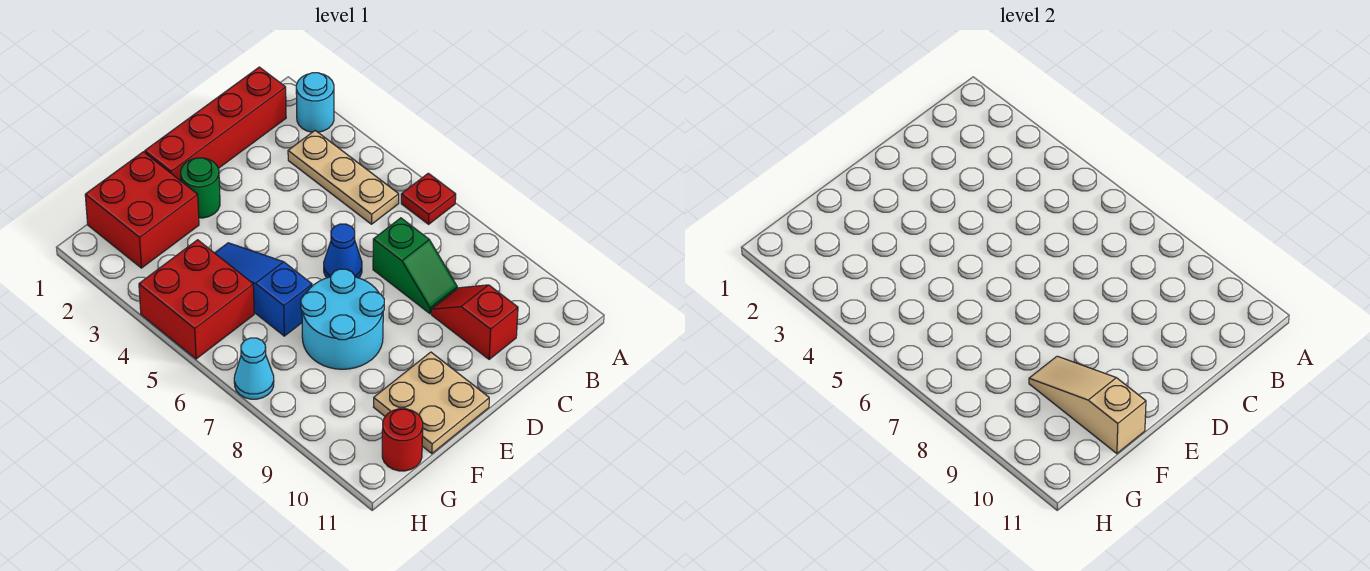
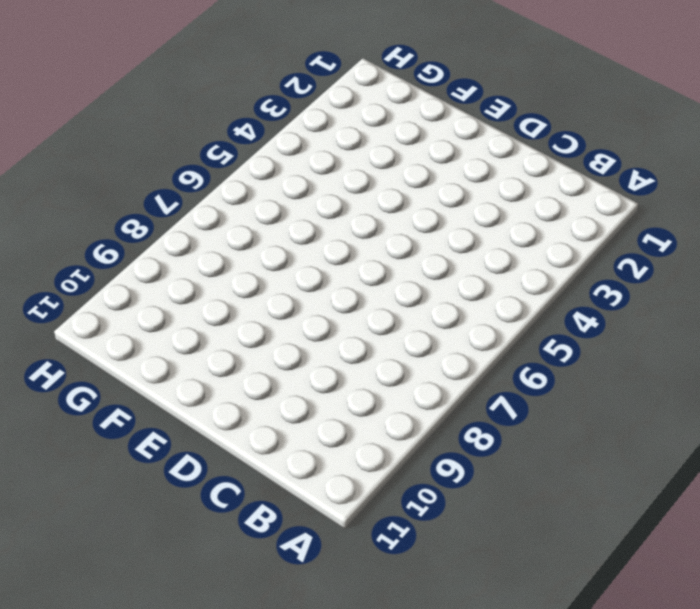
none -> cyan round brick A2 level 1
none -> red plate A6 level 1
none -> red brick B1:E1 level 1

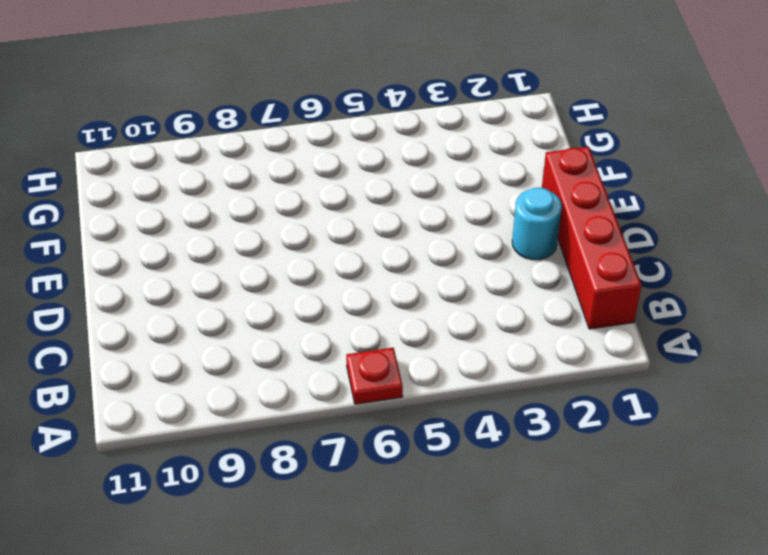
cyan round brick D2 level 1 -> cyan round brick A2 level 1
none -> tan plate B3:B5 level 1
none -> green slope C7:C8 level 1 top 7
none -> red slope C9:C10 level 1 top 10

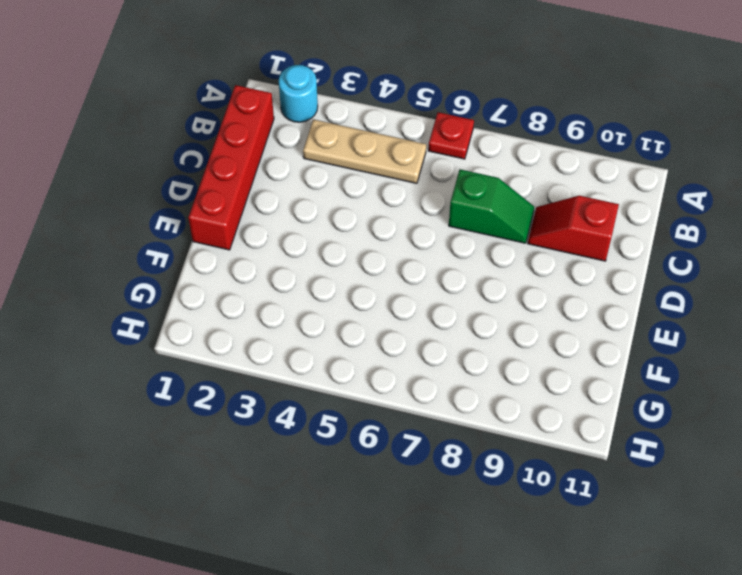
none -> blue cone D6 level 1
none -> green round brick E2 level 1
none -> cyan round brick E7:F8 level 1

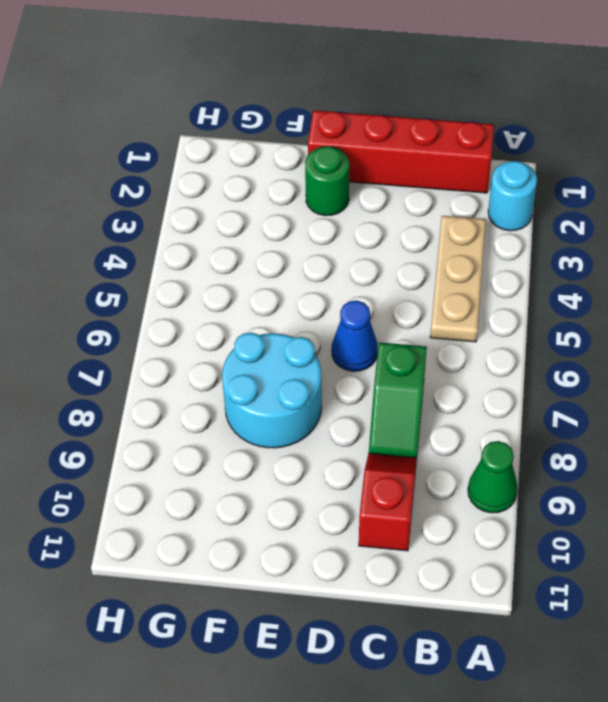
green cone A9 level 1 -> none
none -> red plate A6 level 1
none -> tan plate E10:F11 level 1
none -> red brick F1:G2 level 1

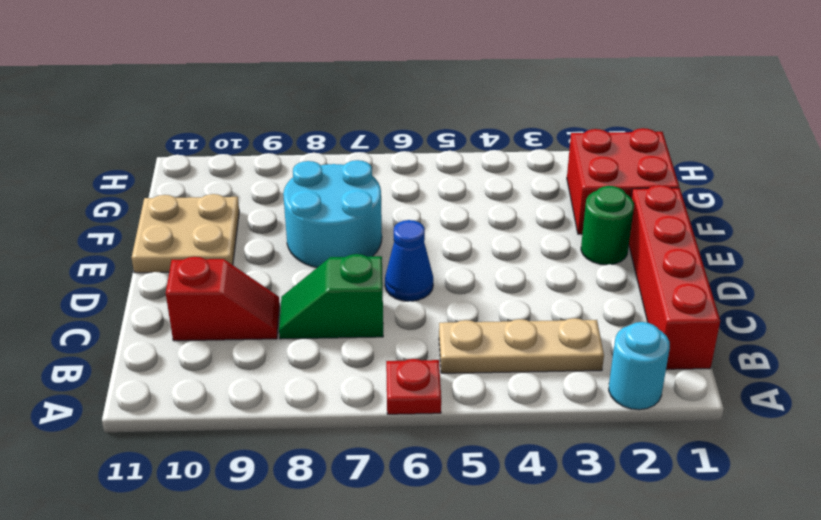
none -> blue slope F4:F6 level 1 top 6
none -> red brick G4:H5 level 1
none -> red round brick G11 level 1

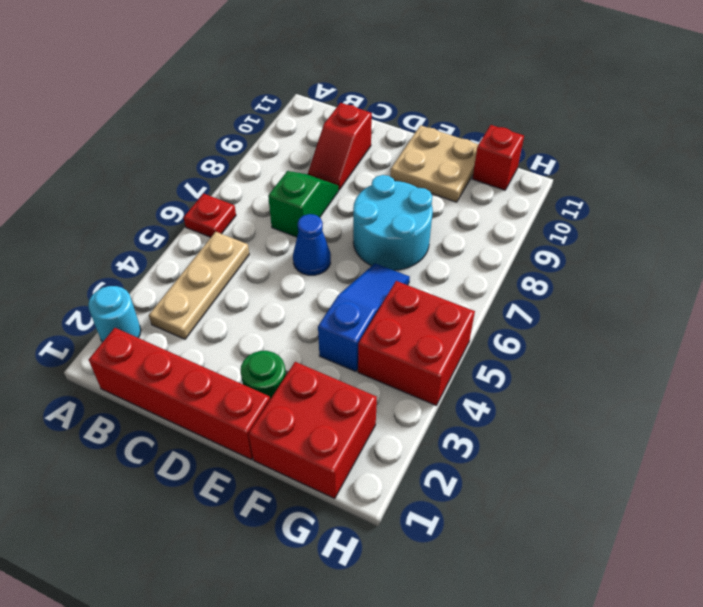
blue slope F4:F6 level 1 top 4 -> blue slope F4:F6 level 1 top 6
red brick G11 level 1 -> red round brick G11 level 1
none -> cyan cone H7 level 1
none -> tan slope F9:F11 level 2 top 11

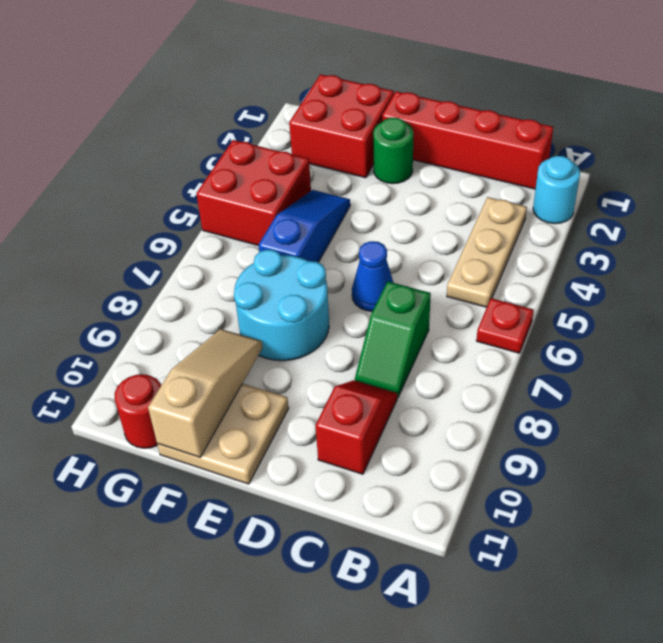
none -> cyan cone H7 level 1

